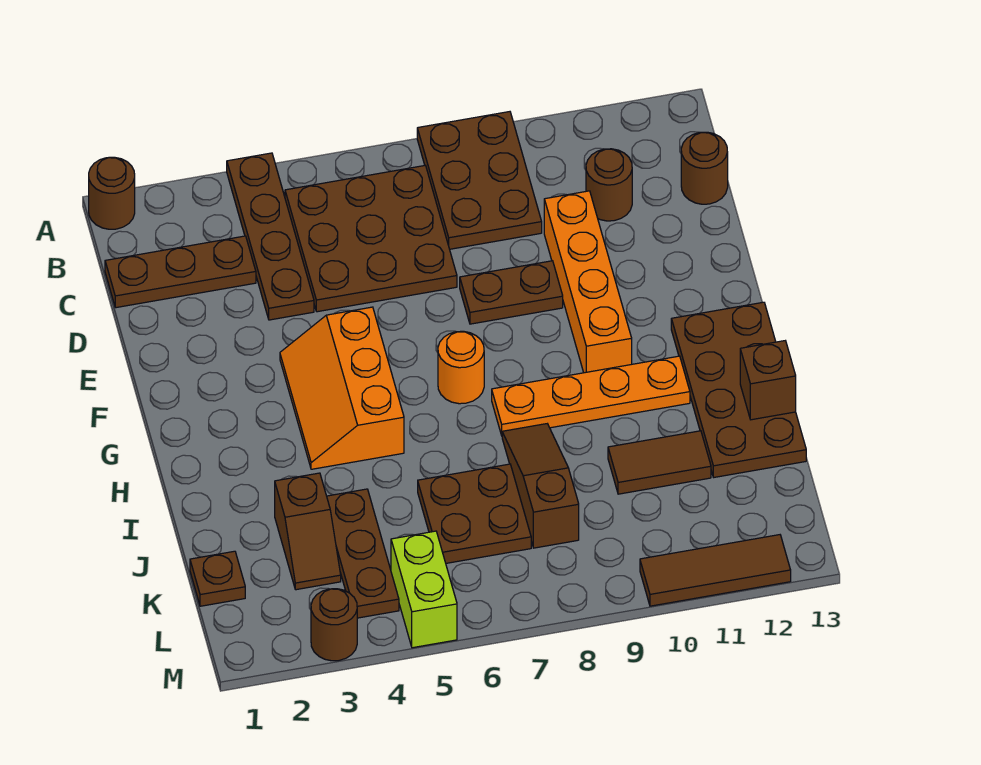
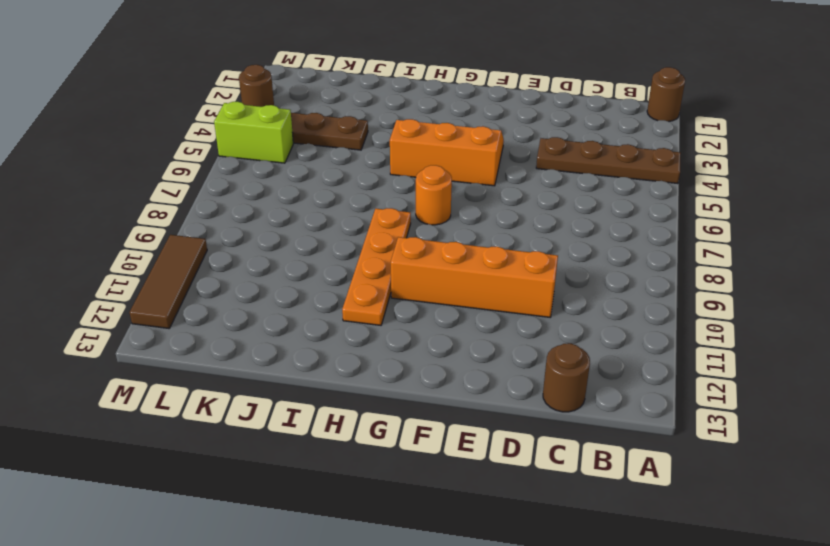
none -> brown plate A8:C9 level 1
none -> brown plate B5:D7 level 1
none -> brown plate C1:C3 level 1

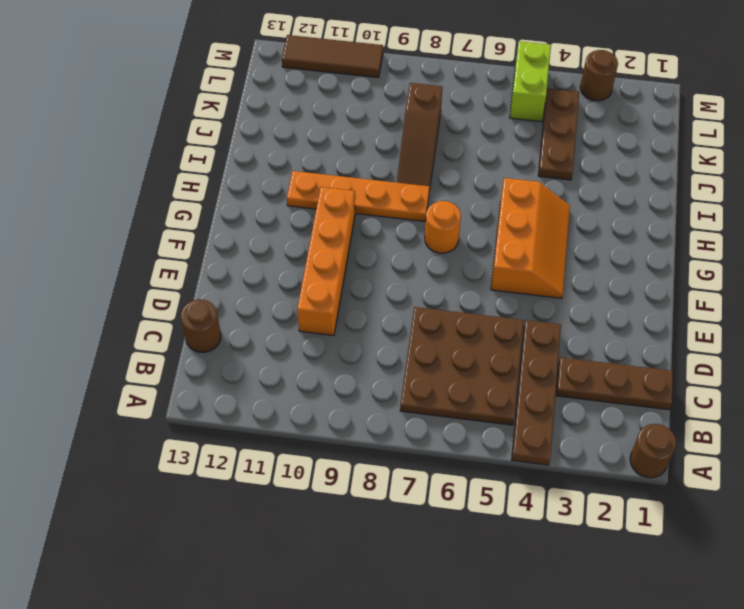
none -> brown plate A8:C9 level 1
none -> brown round brick C11 level 1
none -> brown plate E8:E9 level 1

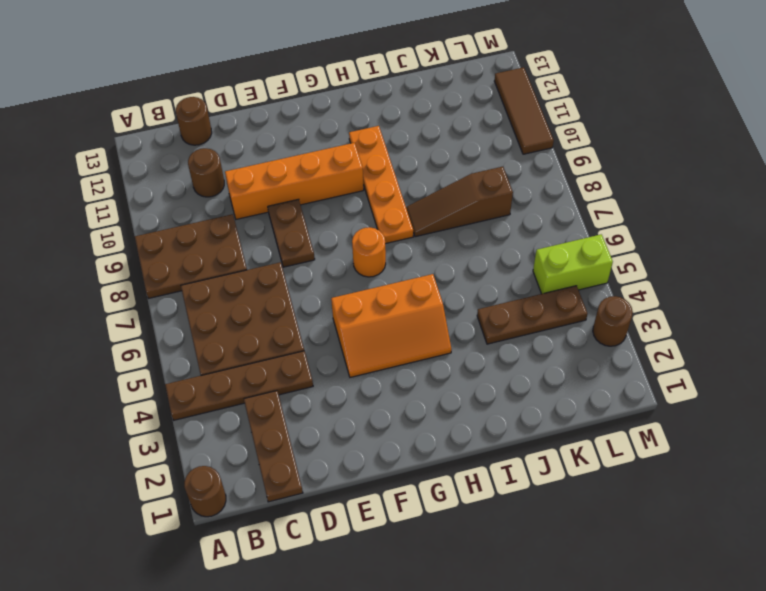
none -> brown plate G12:J13 level 1
none -> brown slope J3:K3 level 1 top J
none -> brown plate J6:K7 level 1

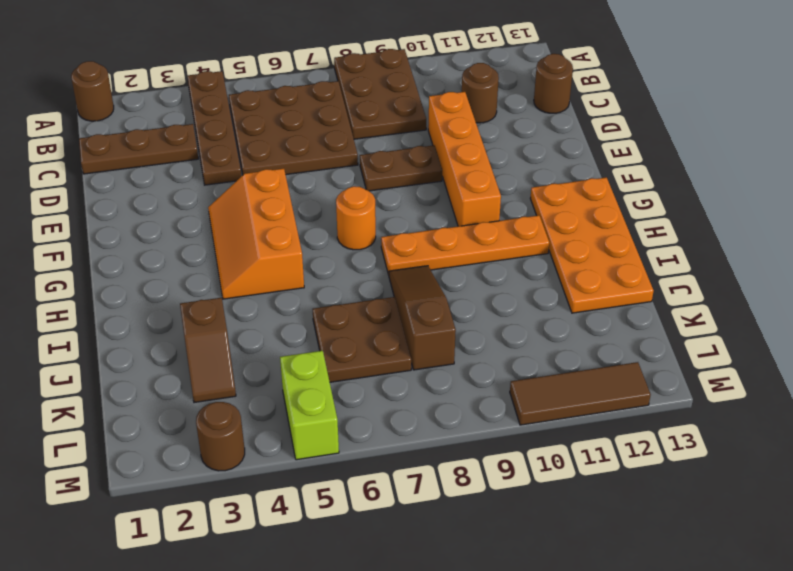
orange plate G12:J13 level 1 -> brown plate G12:J13 level 1
none -> brown plate J4:L4 level 1
none -> brown tile J10:J11 level 1
none -> brown plate K1 level 1

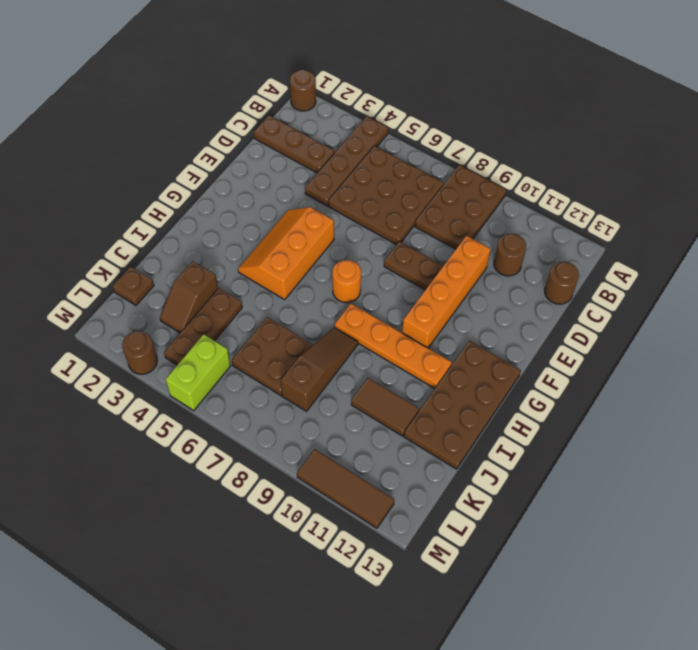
none -> brown brick I13 level 2

